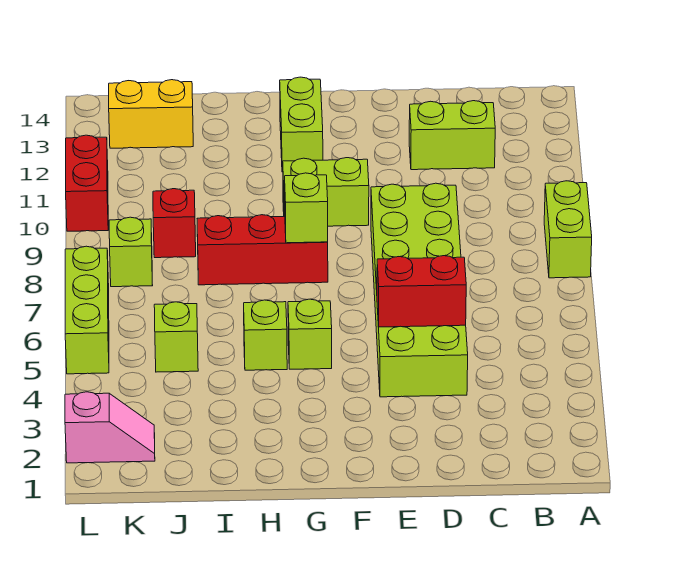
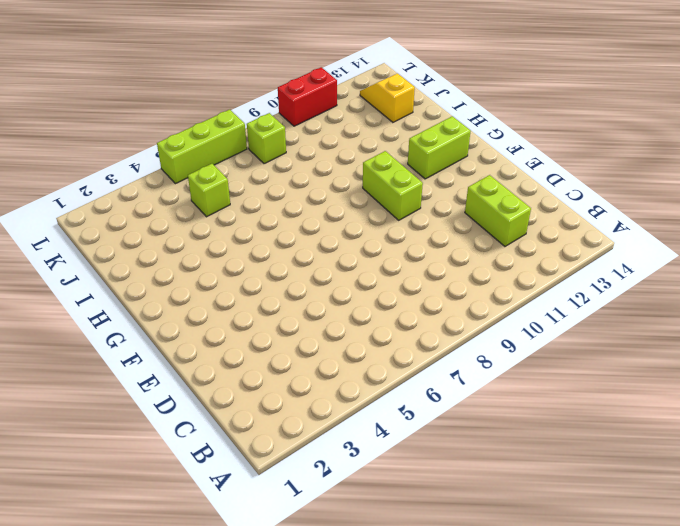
yellow slope J13:K13 level 1 top J -> yellow brick J13:K13 level 1
none -> lime brick A8:A9 level 1
none -> lime brick D4:E9 level 1
none -> lime brick G5 level 1

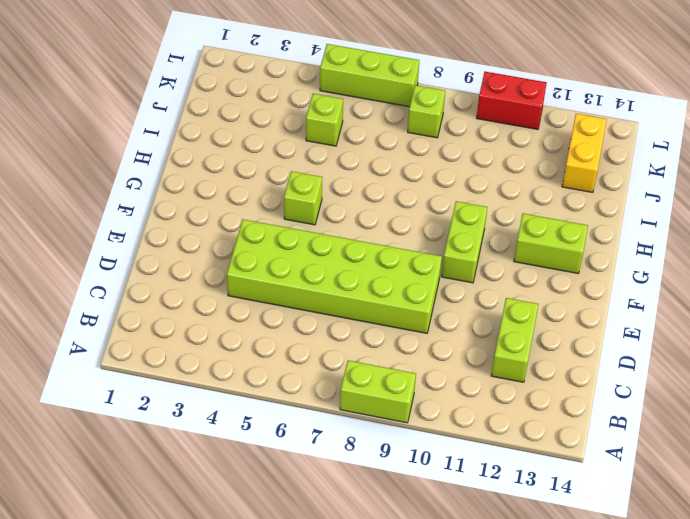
none -> red brick G8:I8 level 1
none -> lime brick H5 level 1
none -> red brick J9 level 1

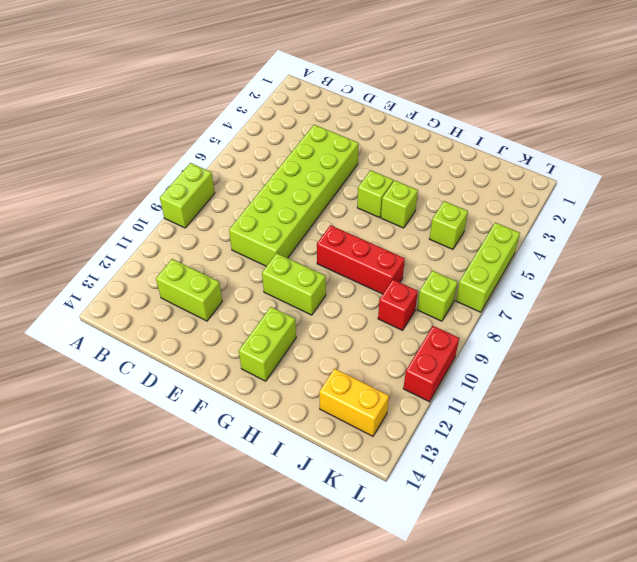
none -> pink slope K2:L2 level 1 top L
none -> red brick D5:E5 level 2
none -> lime brick G8 level 2

